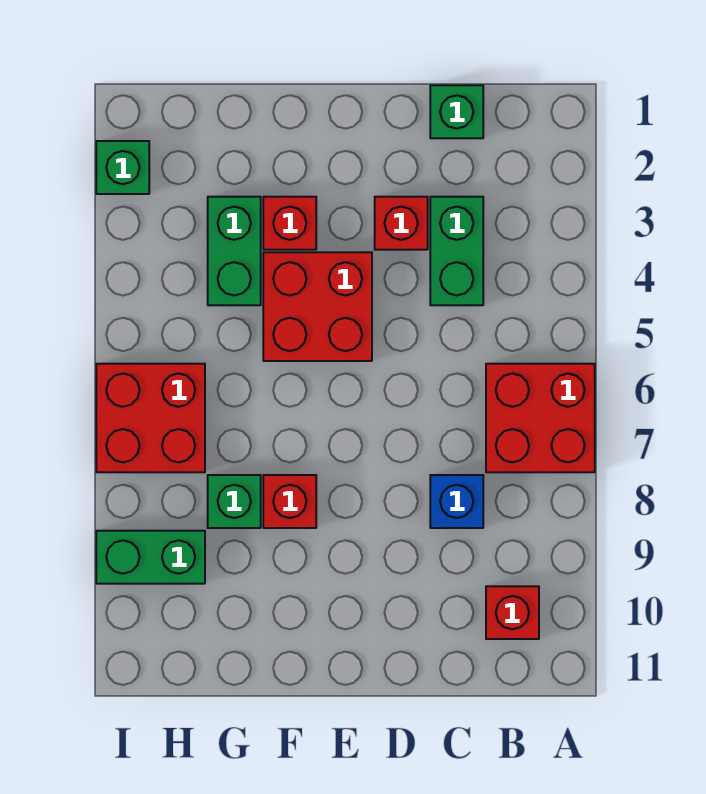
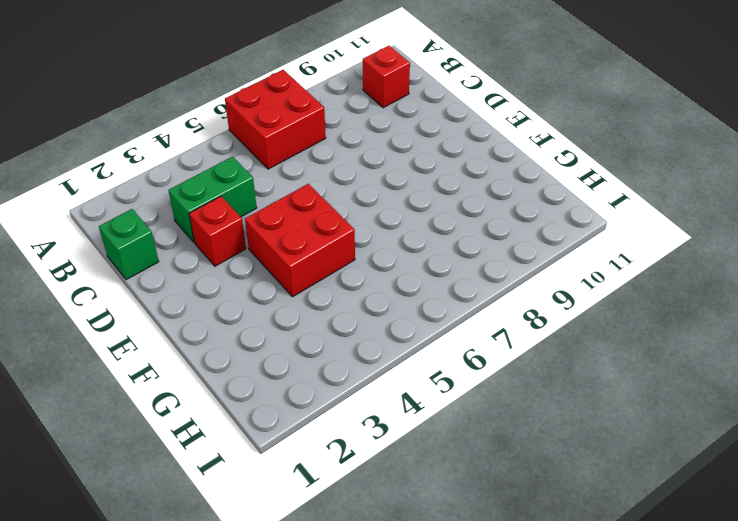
none -> blue brick C8 level 1
none -> red brick F3 level 1
none -> red brick F8 level 1

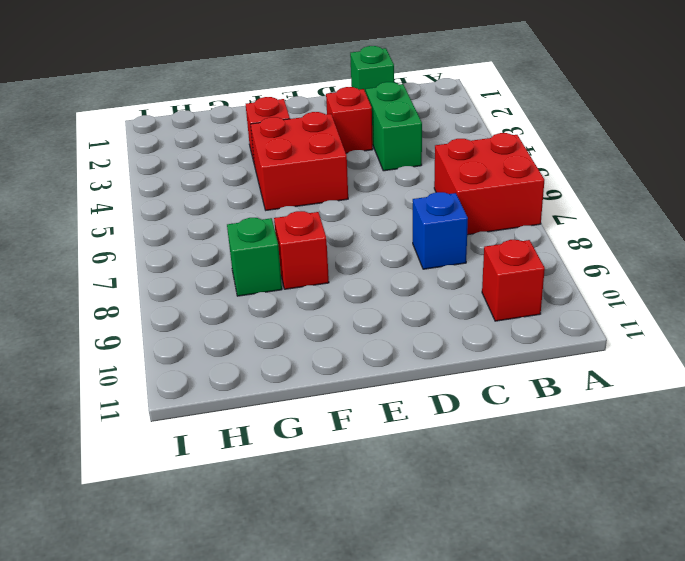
none -> green brick G3:G4 level 1
none -> red brick H6:I7 level 1
none -> green brick H9:I9 level 1

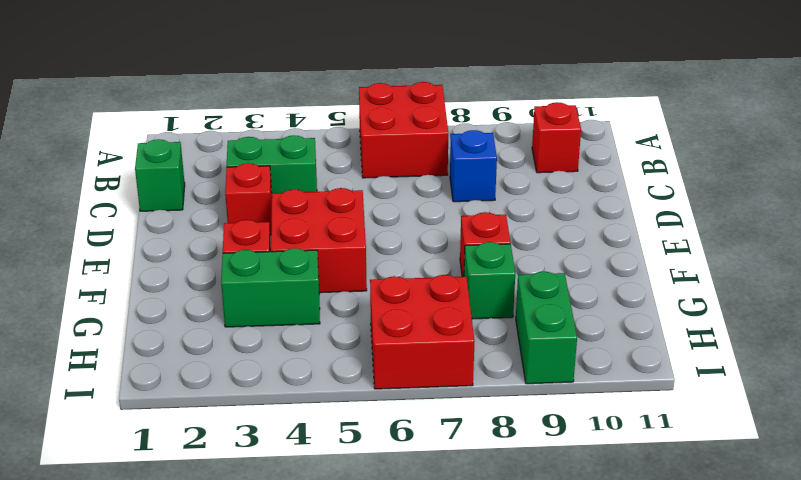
none -> green brick I2 level 1

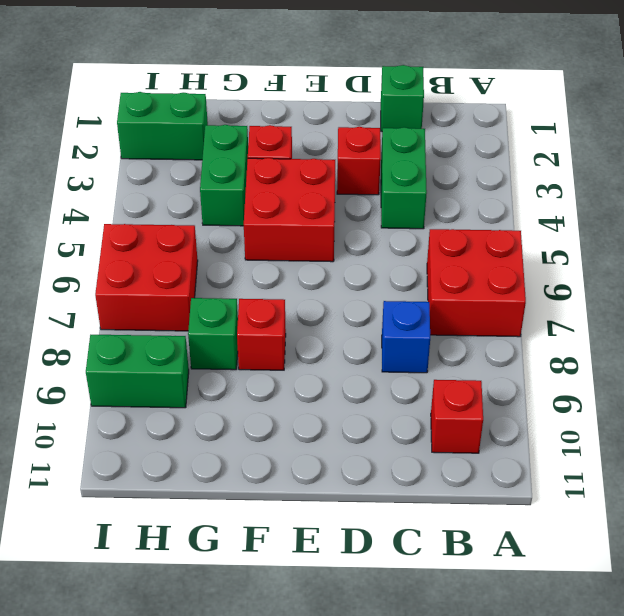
green brick H2:I2 level 1 -> green brick I2 level 1

